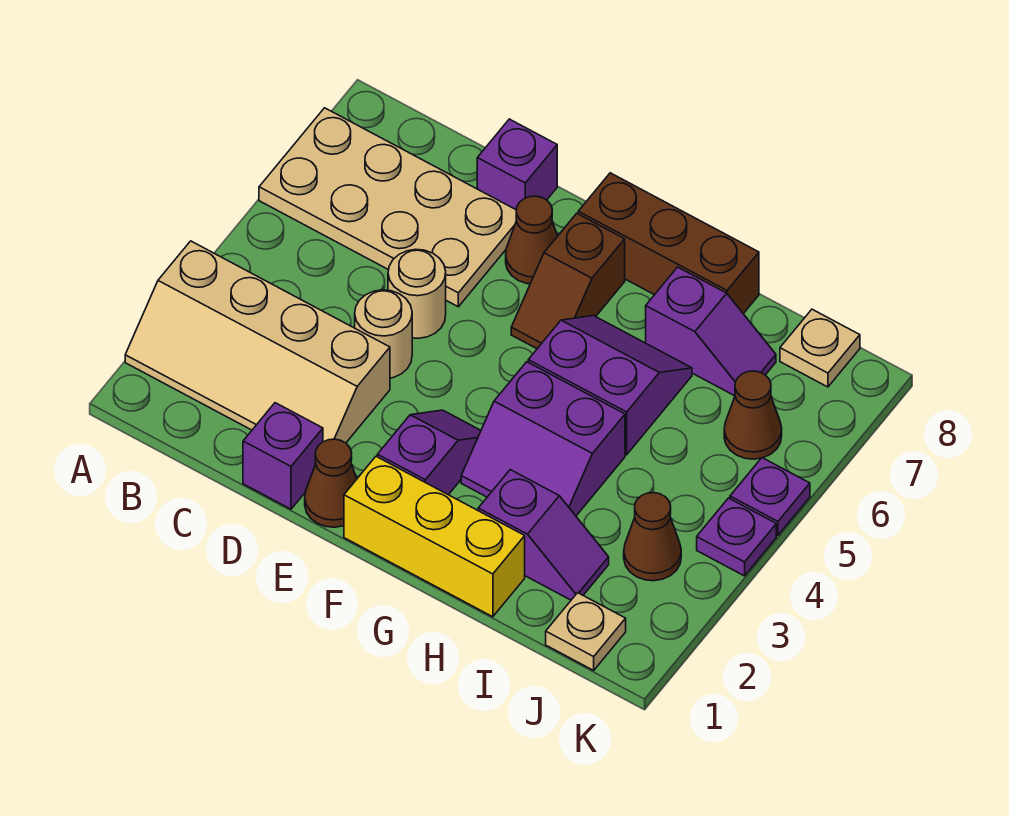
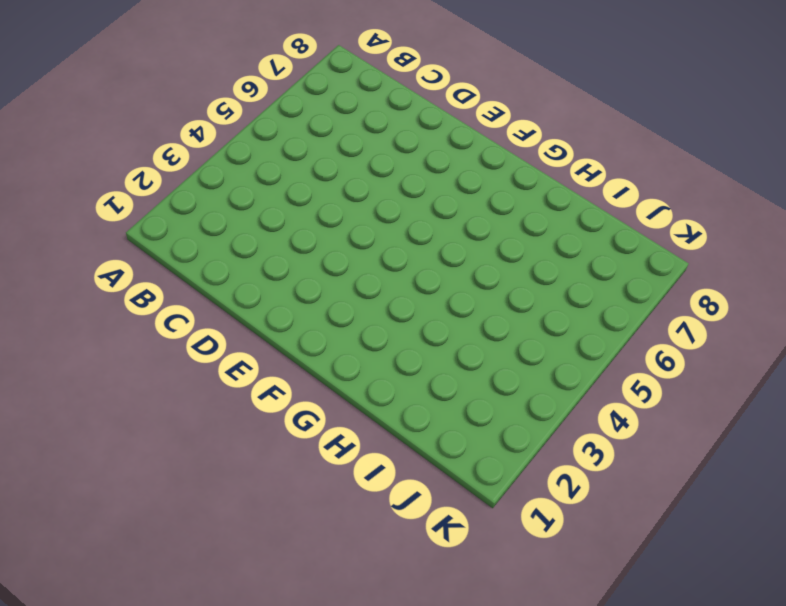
none -> tan slope A2:D3 level 1 top 3
none -> tan plate A6:D7 level 1
none -> purple brick D1 level 1

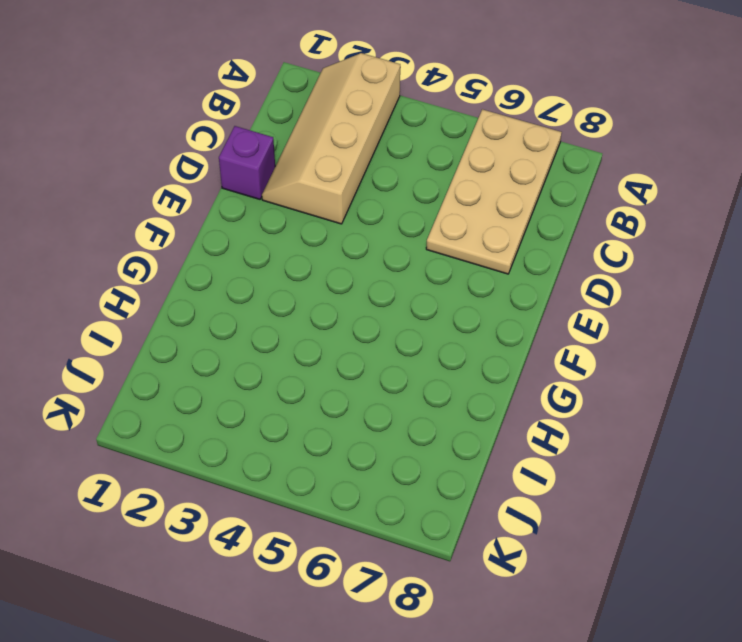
none -> tan round brick D4 level 1
none -> tan round brick D5 level 1
none -> purple brick D8 level 1

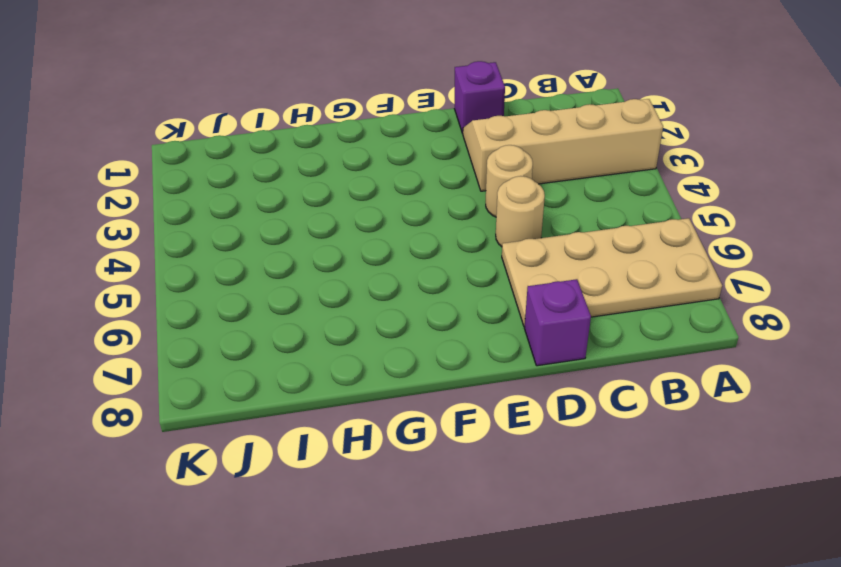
none -> brown cone E1 level 1
none -> brown cone E7 level 1
none -> yellow brick F1:H1 level 1

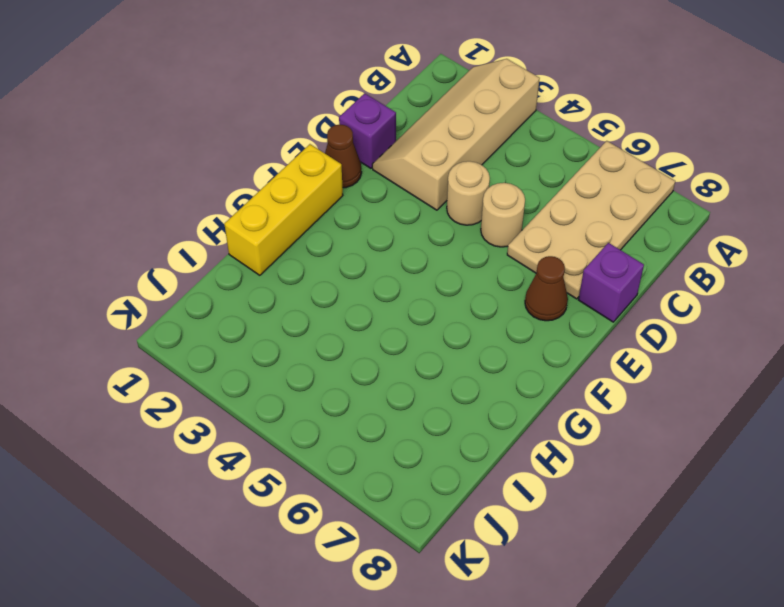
none -> purple slope F2:F3 level 1 top 2
none -> brown slope F6:F7 level 1 top 7
none -> brown brick F8:H8 level 1

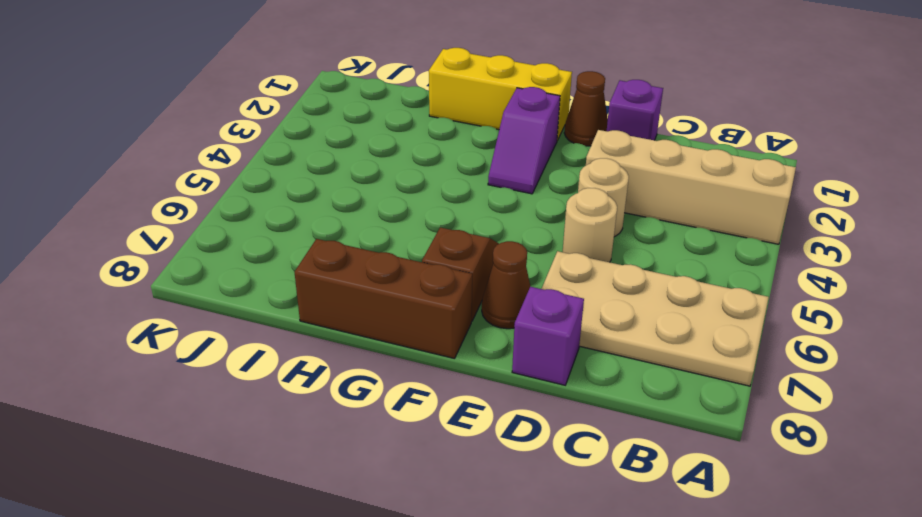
none -> purple slope G3:H4 level 1 top 4
none -> purple slope G5:H6 level 1 top 5
none -> purple slope H2:I2 level 1 top H

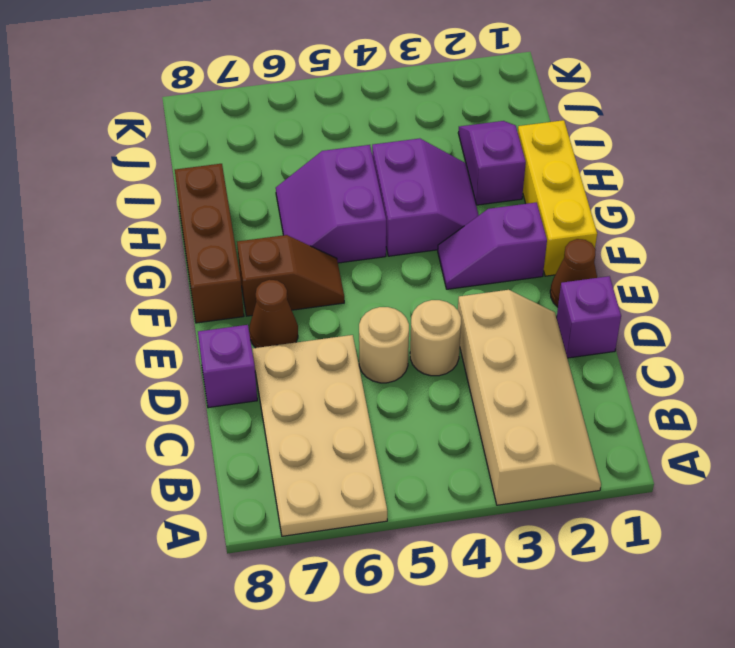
none -> purple slope H7:I7 level 1 top H
none -> tan plate J1 level 1
none -> brown cone J3 level 1

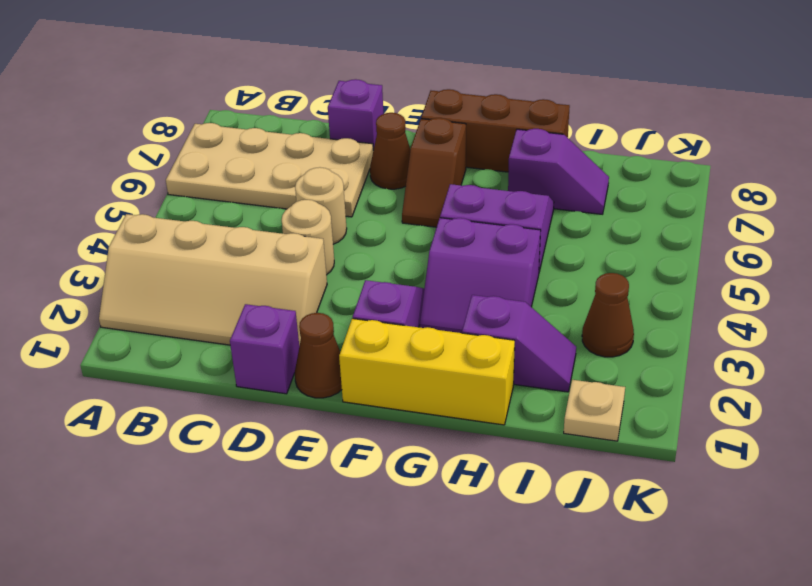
none -> brown cone J6 level 1
none -> tan plate J8 level 1
none -> purple plate K4 level 1

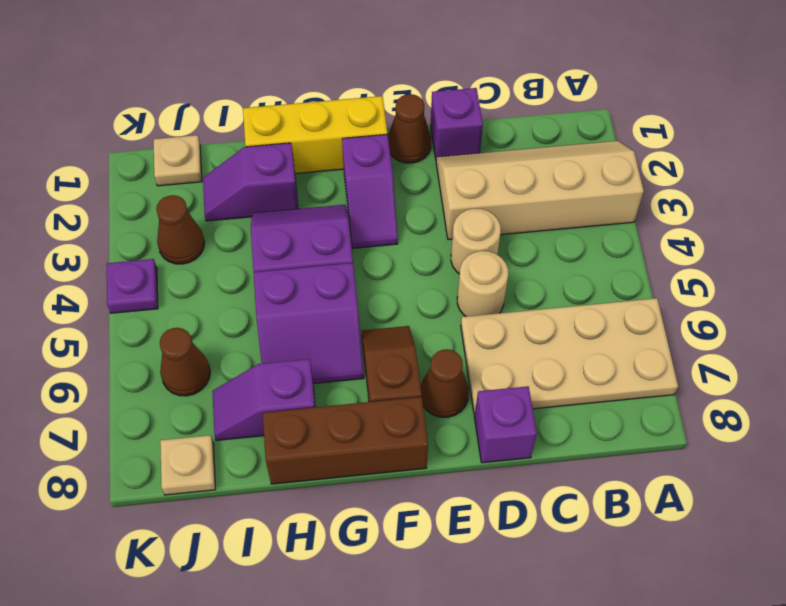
none -> purple plate K5 level 1

